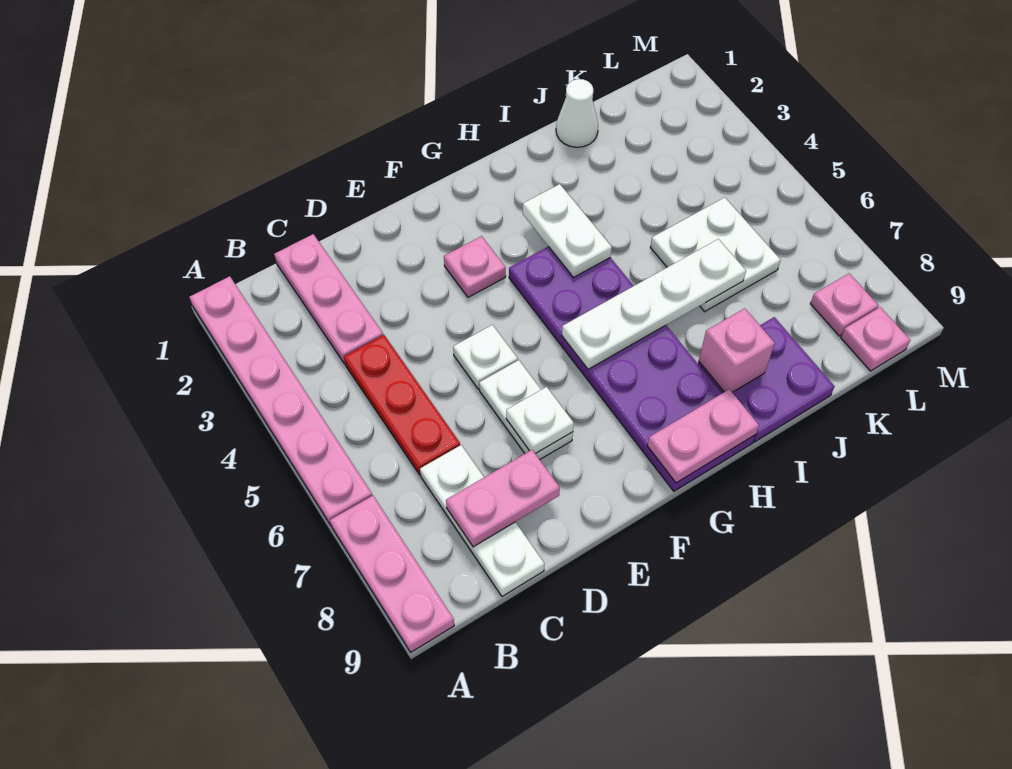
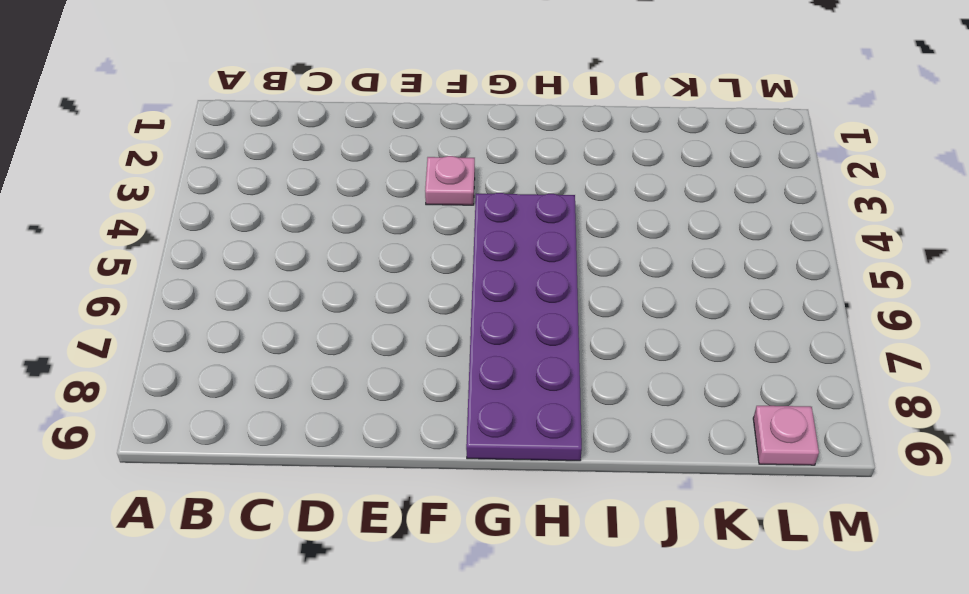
none -> pink plate A1:A6 level 1
none -> pink plate A7:A9 level 1
none -> pink plate C1:C3 level 1

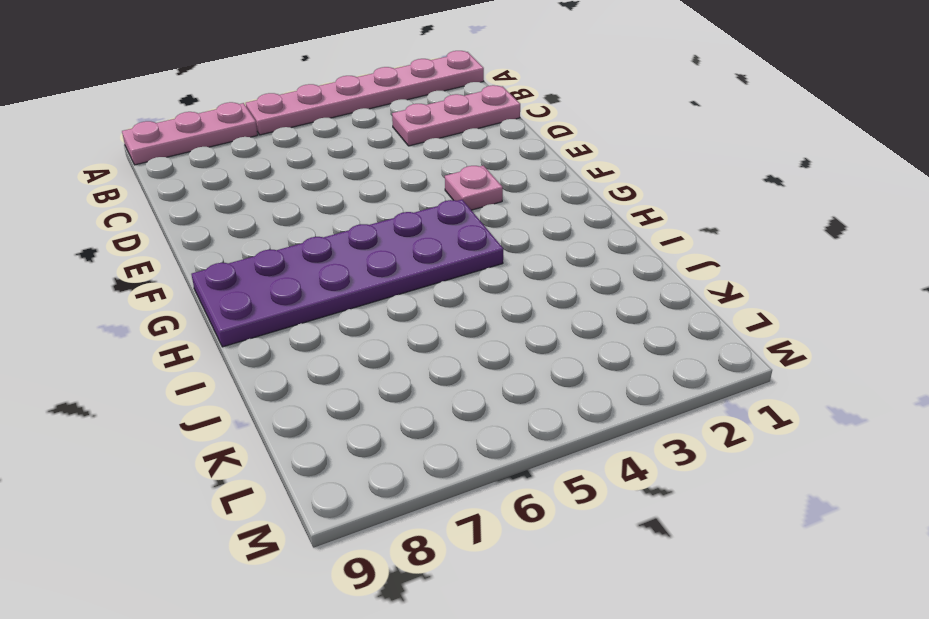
none -> red plate C4:C6 level 1
none -> white plate C7:C9 level 1
none -> white plate E5 level 1

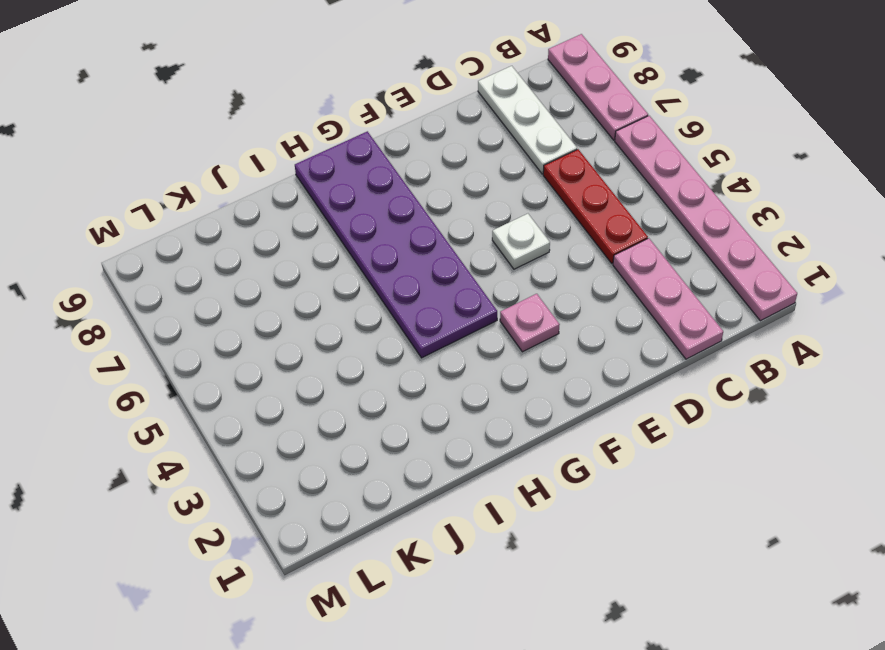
none -> white plate E6:E7 level 1
none -> purple plate I8:J9 level 1
none -> white cone J1 level 1

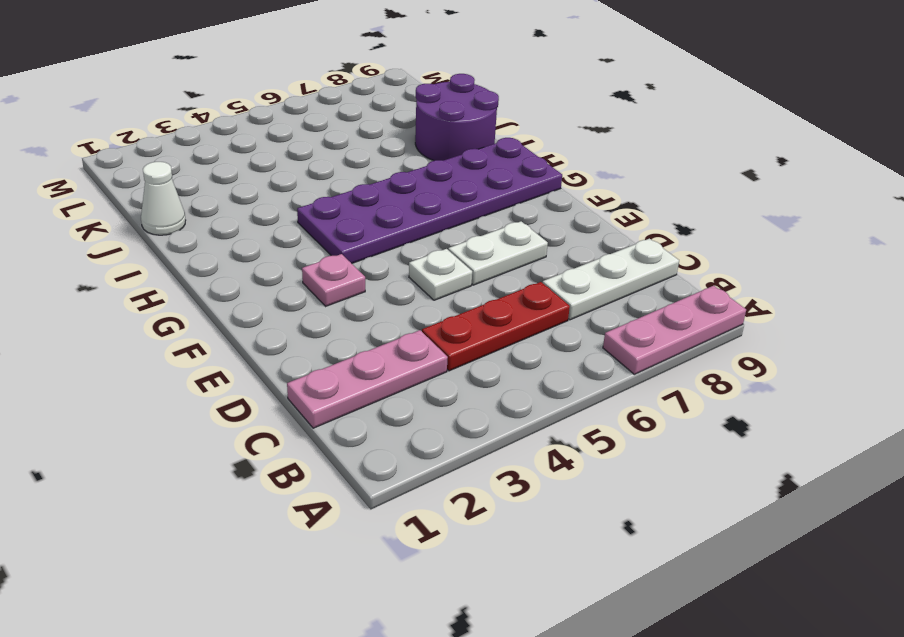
purple round brick I8:J9 level 1 -> purple plate I8:J9 level 1
none -> pink plate A1:A6 level 1
none -> white plate J5:K6 level 1
none -> pink plate L8 level 1

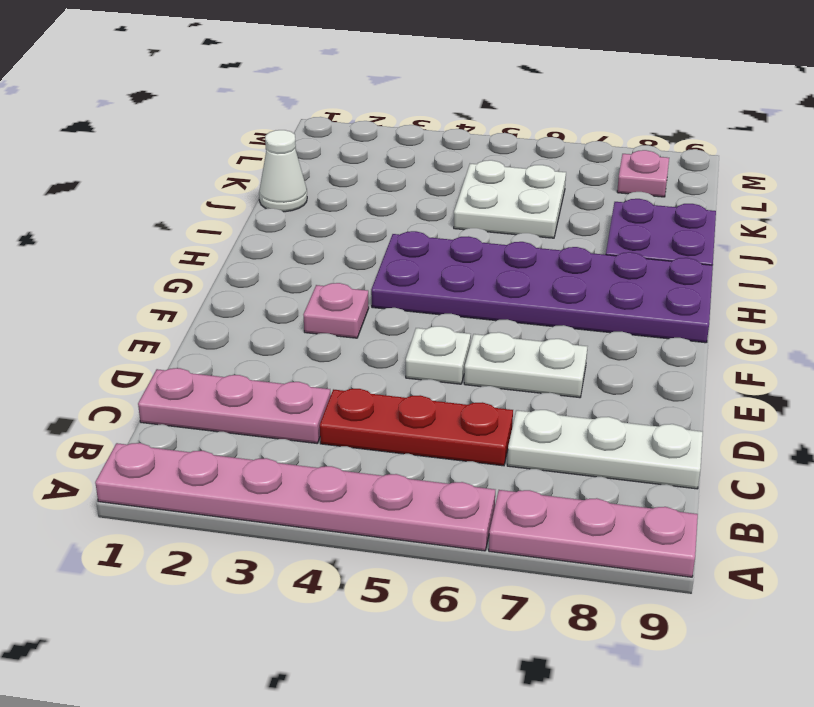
none -> pink plate L9 level 1
none -> pink plate C8:D8 level 2
none -> white plate E7 level 2

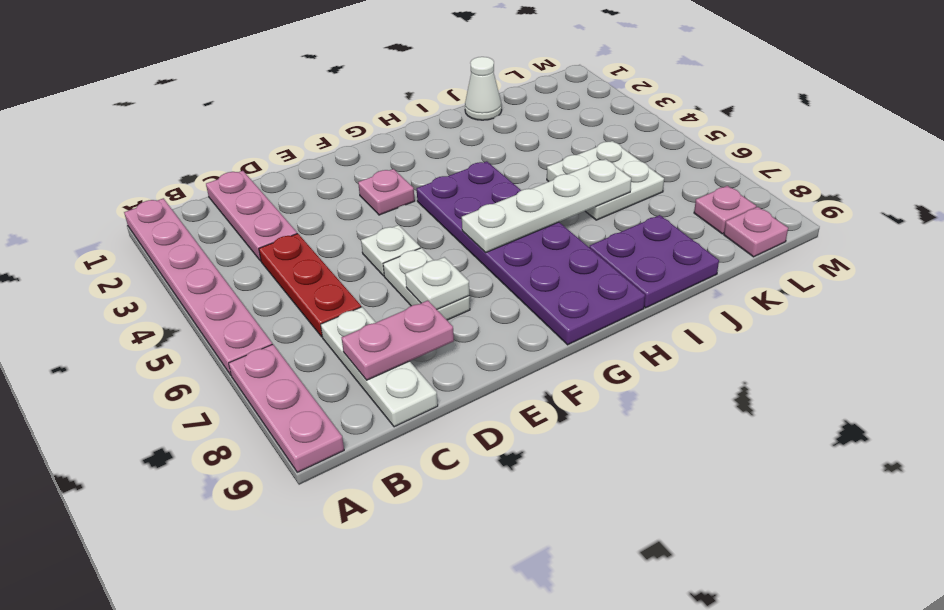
none -> pink plate G9:H9 level 2
none -> white plate H3:H4 level 2
none -> pink brick I8 level 2

